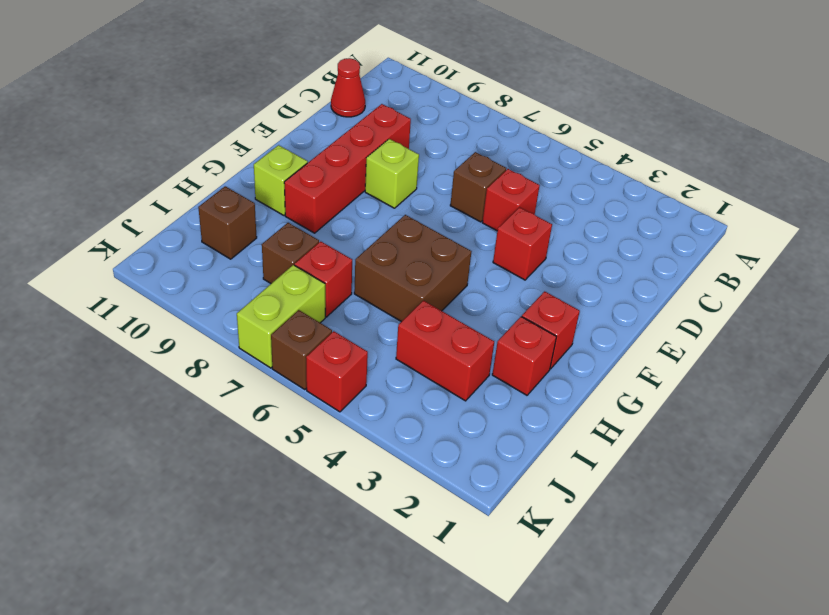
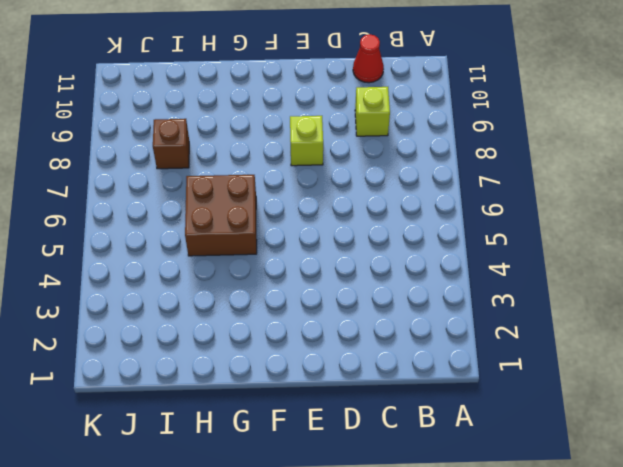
lime brick C9 level 1 -> lime brick G10 level 1
none -> red brick D5 level 1
none -> brown brick D6 level 1
none -> red brick D9:G9 level 1

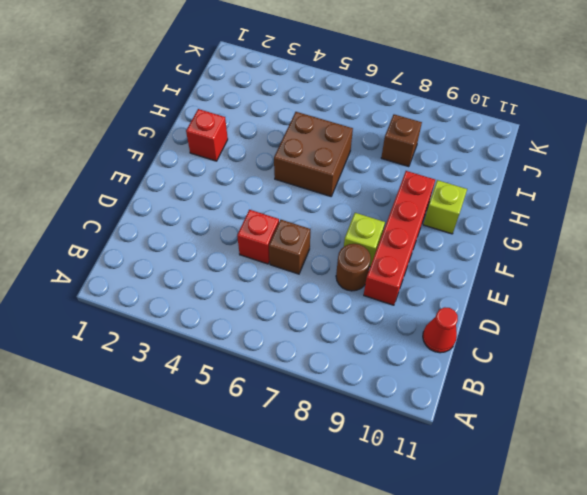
brown round brick D8 level 1 -> none
none -> red brick E4 level 1
none -> red brick H2 level 1
none -> red brick I3:I4 level 1

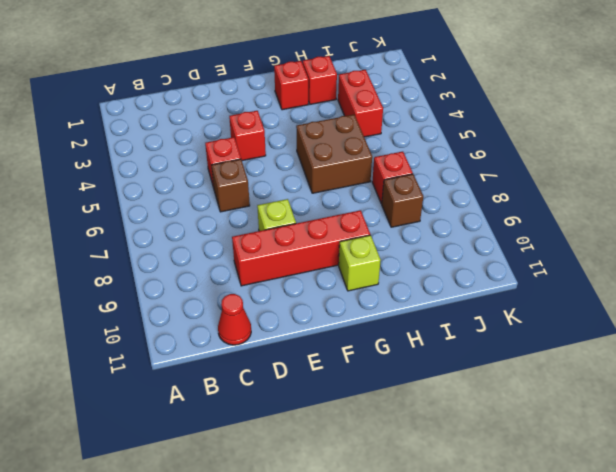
none -> brown brick I10 level 1
none -> lime brick J7:K7 level 1
none -> red brick K5 level 1

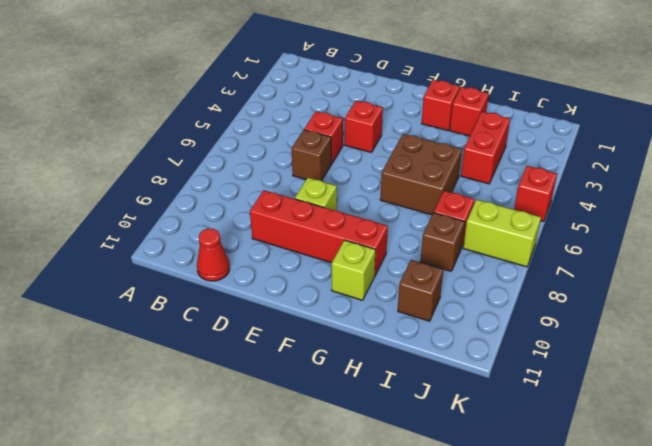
none -> brown brick K6 level 1

